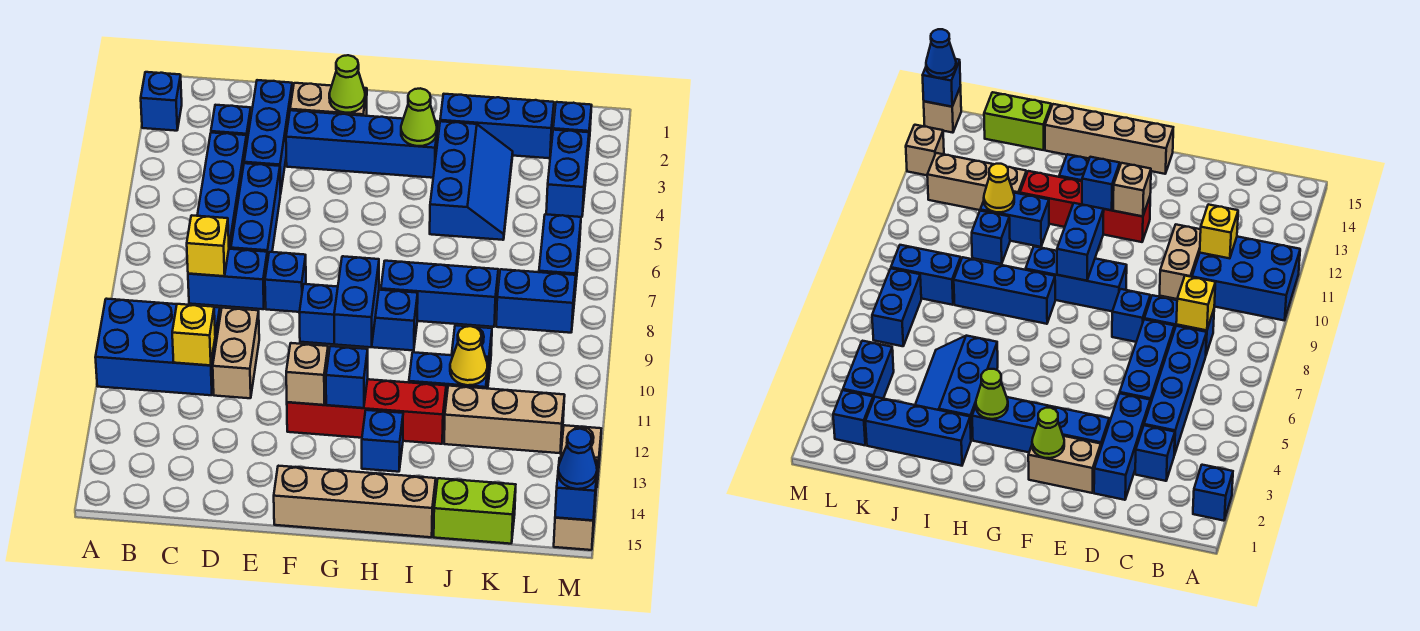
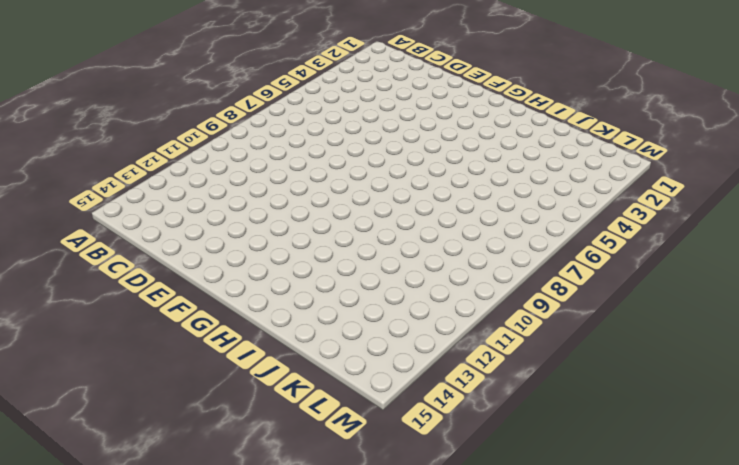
none -> blue brick A2 level 1
none -> blue brick A10:C11 level 1
none -> blue brick C3 level 1
none -> blue brick C4:C7 level 1

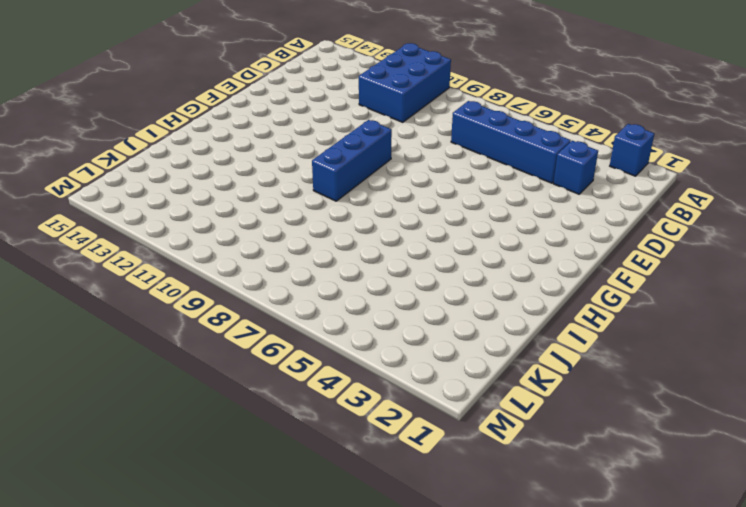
none -> blue brick C8:D8 level 1
none -> blue brick D2:D4 level 1
none -> blue brick D5:D7 level 1
none -> tan brick D10:D11 level 1

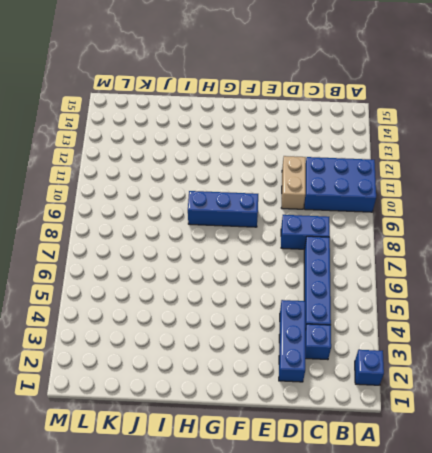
none -> blue brick D5:D7 level 1
none -> tan brick E2:F2 level 1
none -> blue brick E3:H3 level 1
none -> blue brick E8 level 1

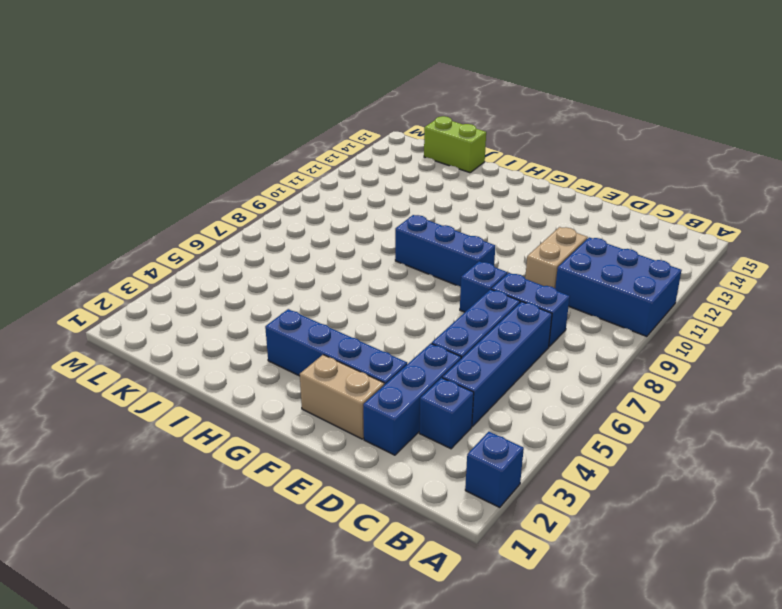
none -> red brick F12:I12 level 1
none -> tan brick F15:I15 level 1
none -> blue brick H8:J8 level 1
none -> blue brick H13 level 1

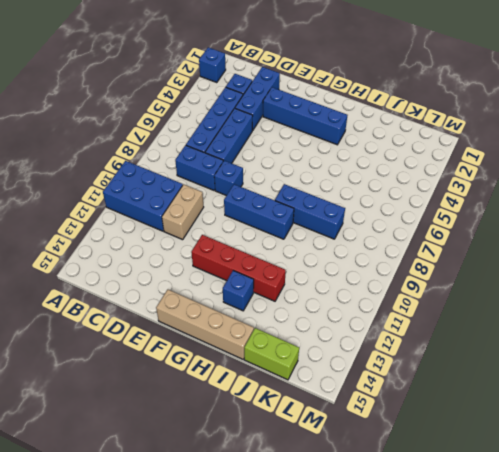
none -> tan brick E2:F2 level 1
none -> blue brick I2:K2 level 1
none -> blue slope I3:J5 level 1 top I
none -> blue brick I11:J11 level 1

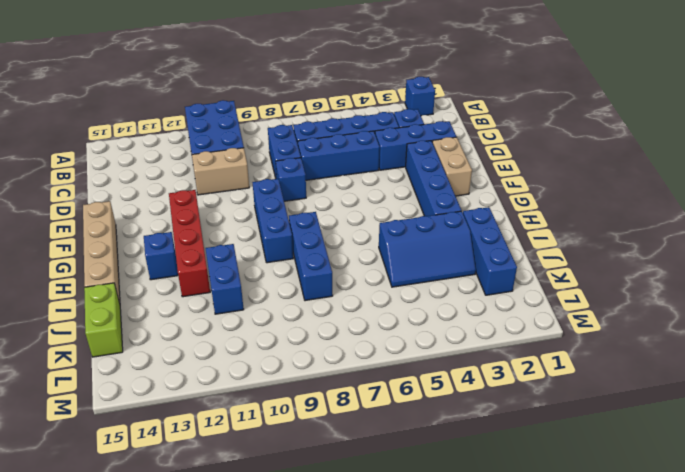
none -> blue brick J10 level 1
none -> tan brick J12:L12 level 1
none -> blue brick K8:L8 level 1
none -> blue brick L2 level 1

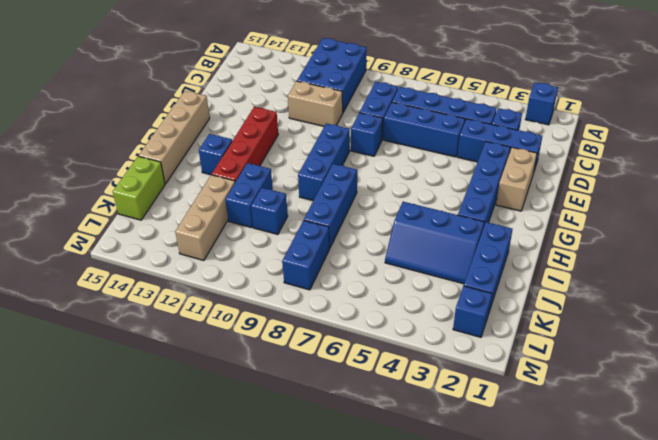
none -> blue brick L3:L4 level 1
none -> blue brick L6:L7 level 1
none -> tan brick M13 level 1
none -> tan brick M15 level 1

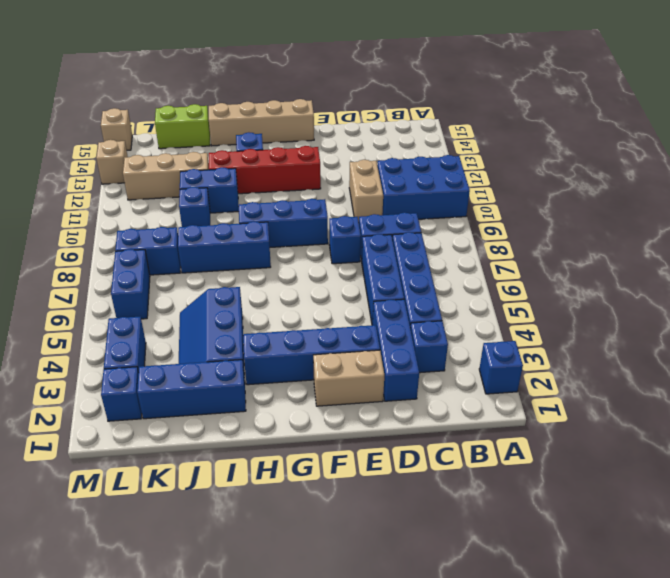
none -> yellow brick C8 level 2
none -> yellow brick C11 level 2
none -> lime cone F2 level 2
none -> tan brick F12 level 2

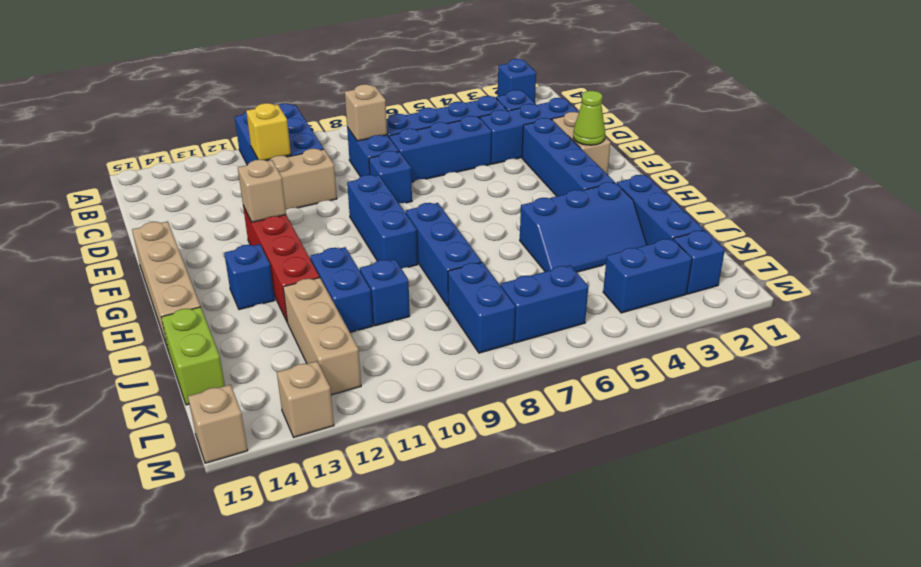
tan brick C8 level 2 -> yellow brick C8 level 2
none -> blue brick G9:G10 level 2
none -> blue brick G12 level 2
none -> lime cone H3 level 2
none -> yellow cone J11 level 2

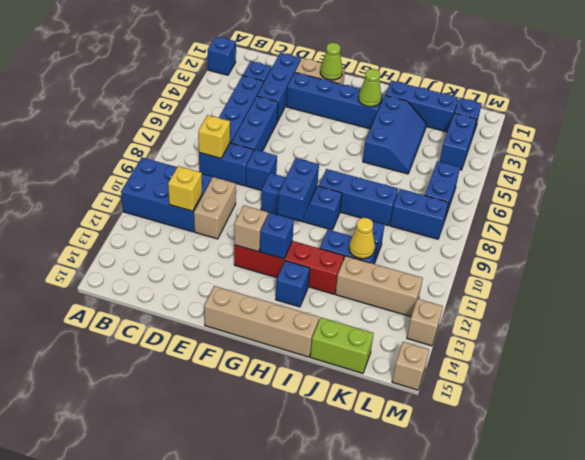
none -> blue brick M15 level 2
none -> blue cone M15 level 3

